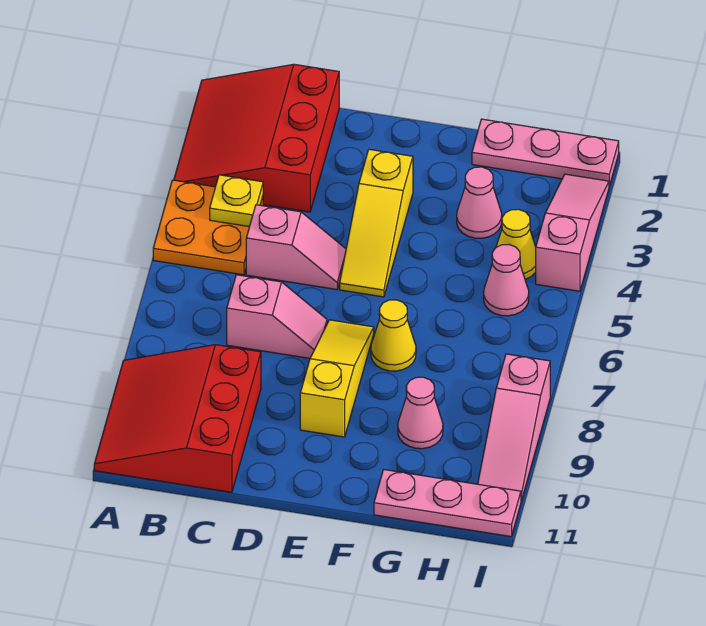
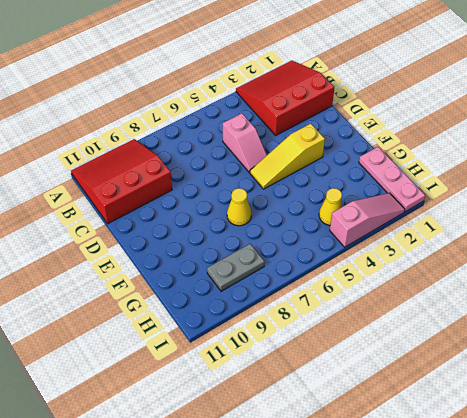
grey plate H8:H9 level 1 -> none
none -> orange plate A4:B5 level 1
none -> pink slope C7:D7 level 1 top C
none -> yellow slope E7:E9 level 1 top 9

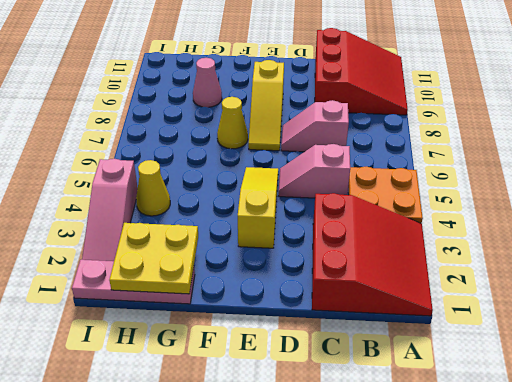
yellow plate G1:H2 level 2 -> none
none -> pink cone G3 level 1
none -> pink plate G11:I11 level 1
none -> pink cone H5 level 1

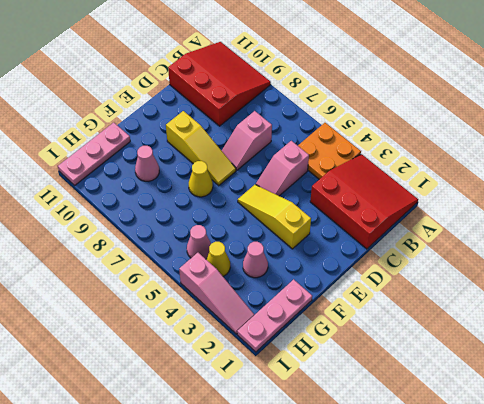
none -> pink slope I8:I10 level 1 top 8
none -> yellow plate B4 level 2

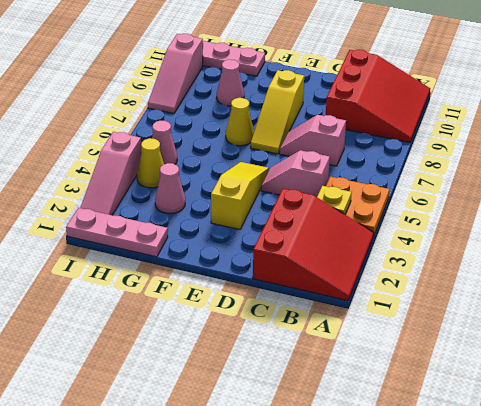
pink slope I8:I10 level 1 top 10 -> pink slope I8:I10 level 1 top 8

